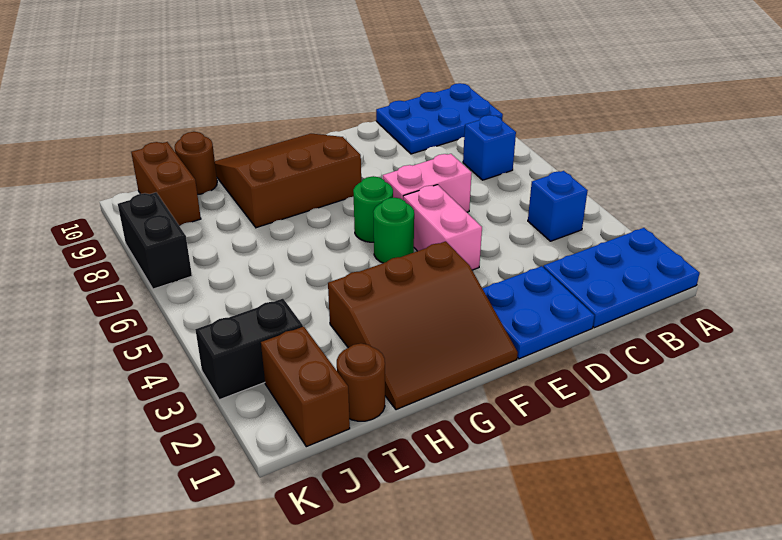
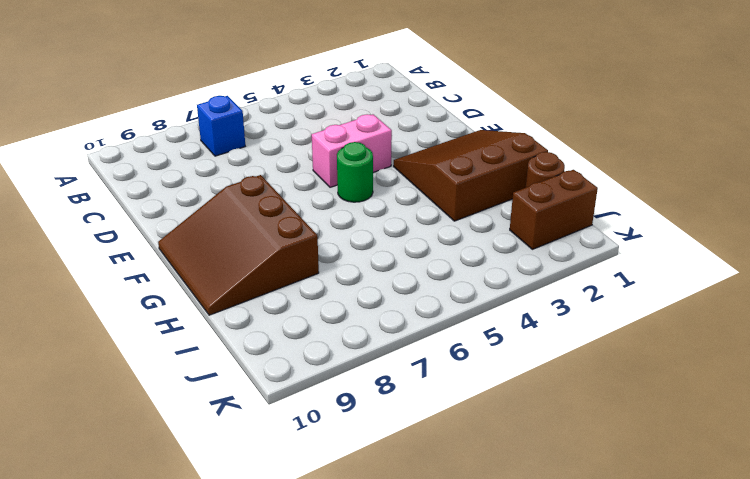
brown slope F1:H3 level 1 top H -> brown slope F1:H3 level 1 top 3
none -> blue plate A1:C2 level 1
none -> blue plate A9:C10 level 1
none -> blue brick B4 level 1

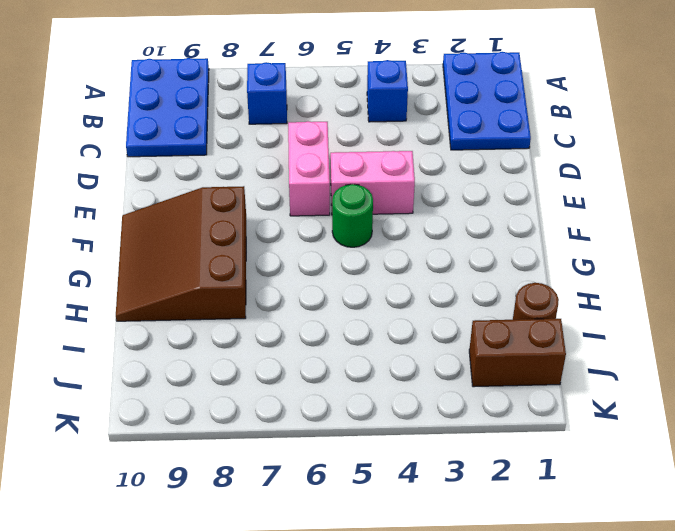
none -> blue plate D1:E2 level 1
none -> brown slope F1:H3 level 1 top 3
none -> green round brick F6 level 1

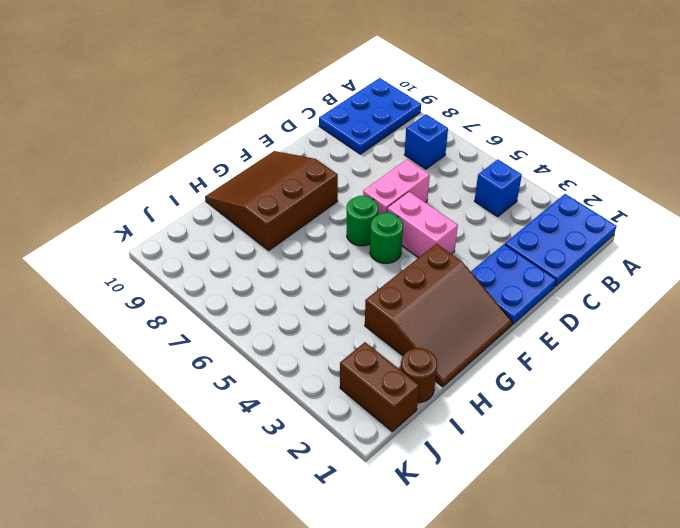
none -> brown round brick I10 level 1
none -> black brick J3:K3 level 1
none -> brown brick J9:J10 level 1

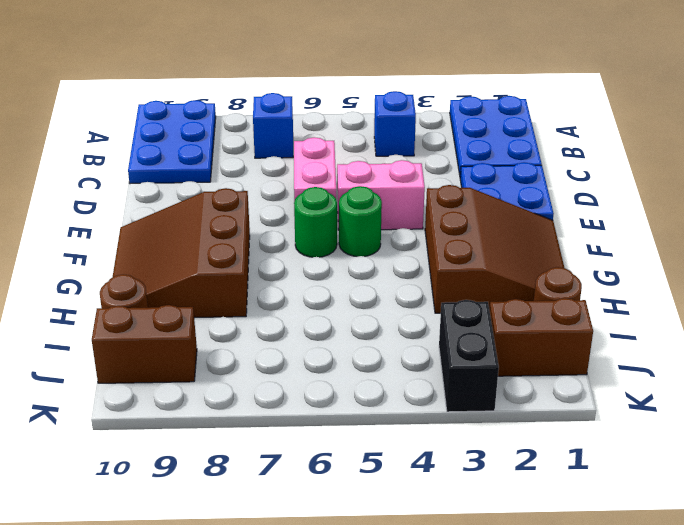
none -> black brick K7:K8 level 1

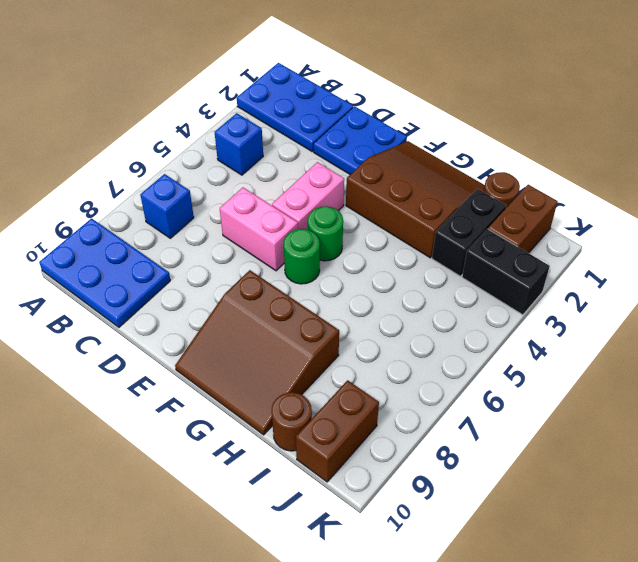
black brick I2:I3 level 1 -> black brick K7:K8 level 1

